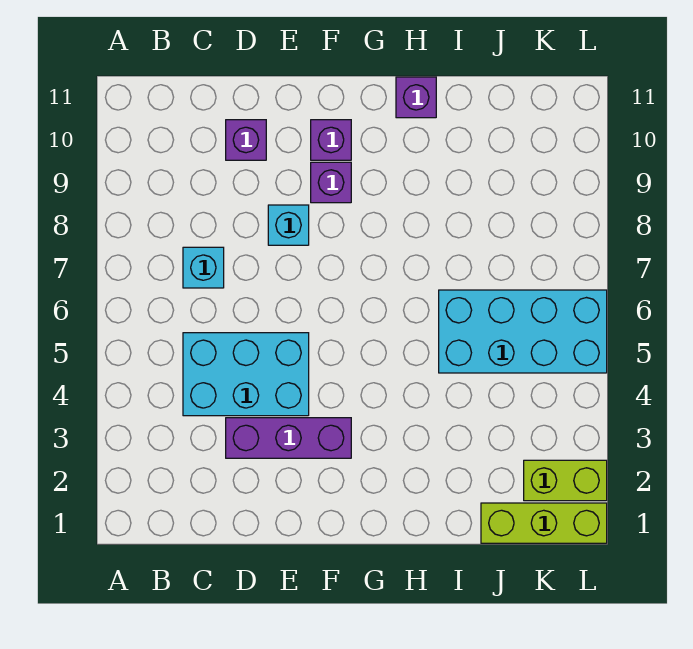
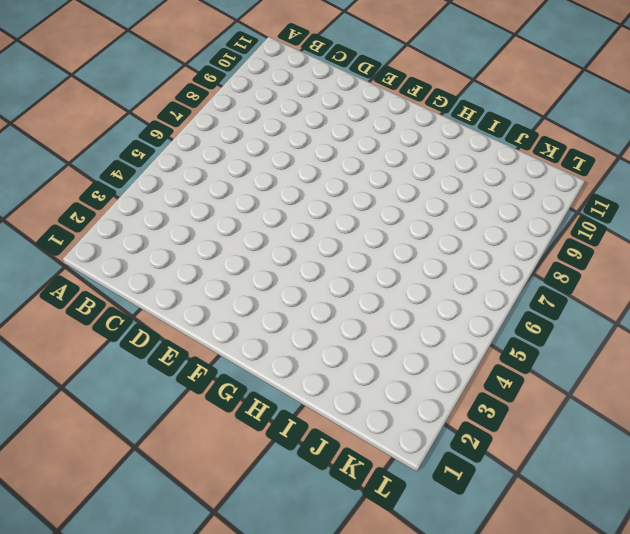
none -> cyan brick C4:E5 level 1
none -> cyan brick C7 level 1

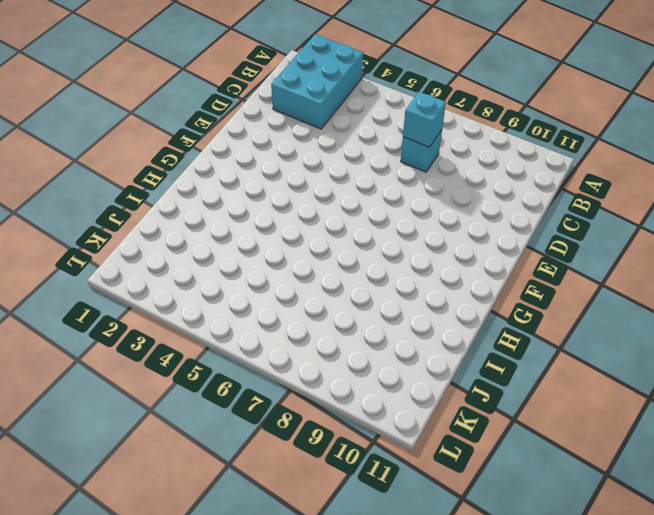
cyan brick A2:C3 level 1 -> cyan brick C4:E5 level 1
cyan brick C7 level 2 -> cyan brick E8 level 1
none -> purple brick D3:F3 level 1
none -> purple brick D10 level 1

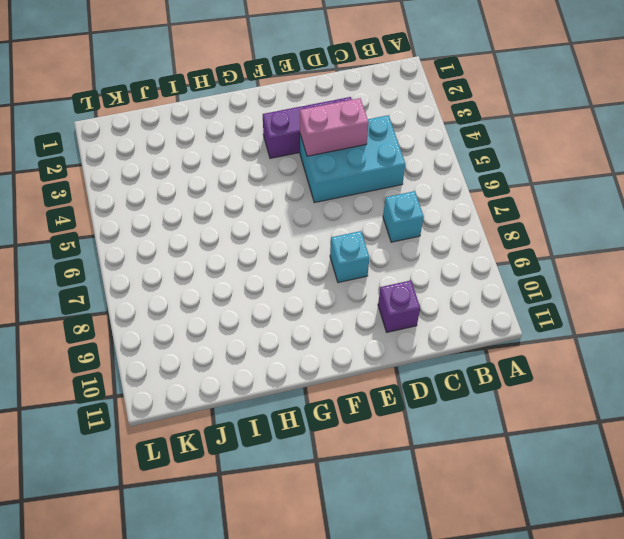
pink brick D4:E4 level 2 -> none
none -> purple brick F9 level 1
none -> purple brick F10 level 1

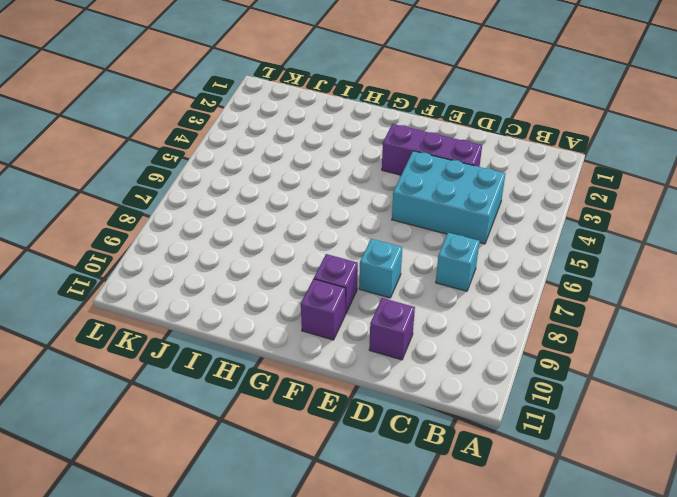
none -> purple brick H11 level 1
none -> cyan brick I5:L6 level 1

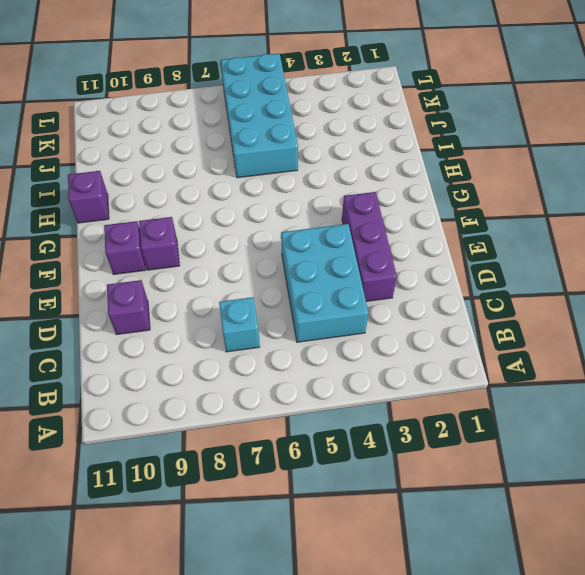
none -> cyan brick E8 level 1
none -> lime brick J1:L1 level 1

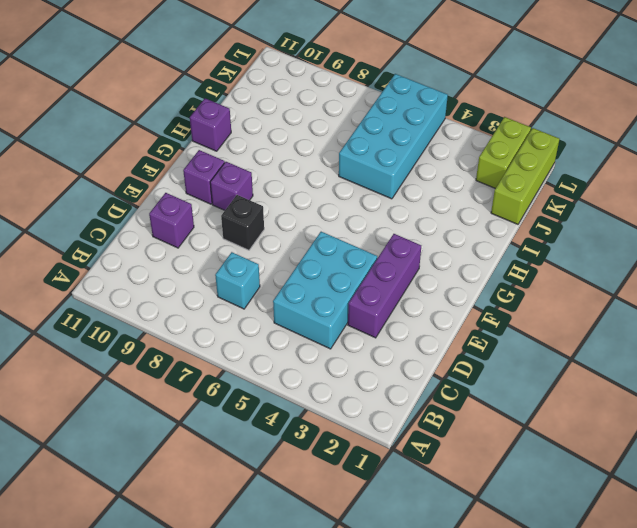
black brick E8 level 1 -> cyan brick E8 level 1

